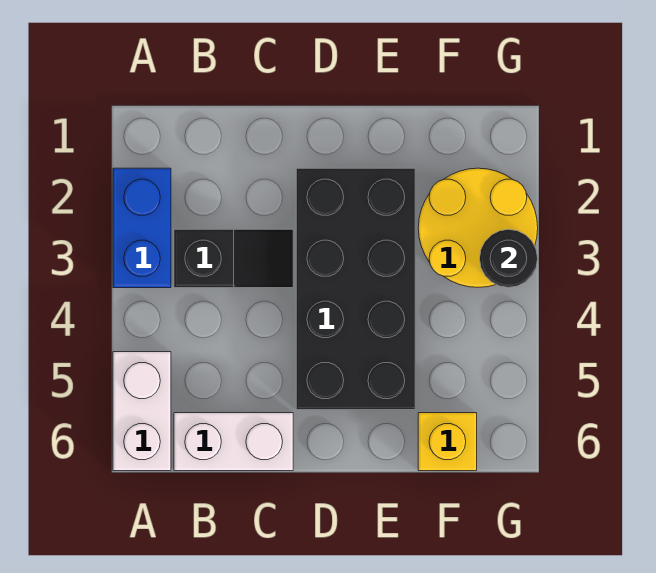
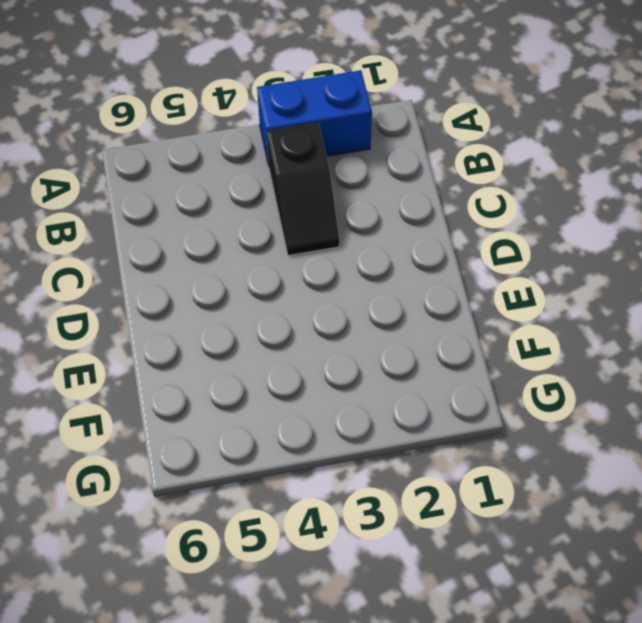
none -> white brick A5:A6 level 1
none -> white brick B6:C6 level 1

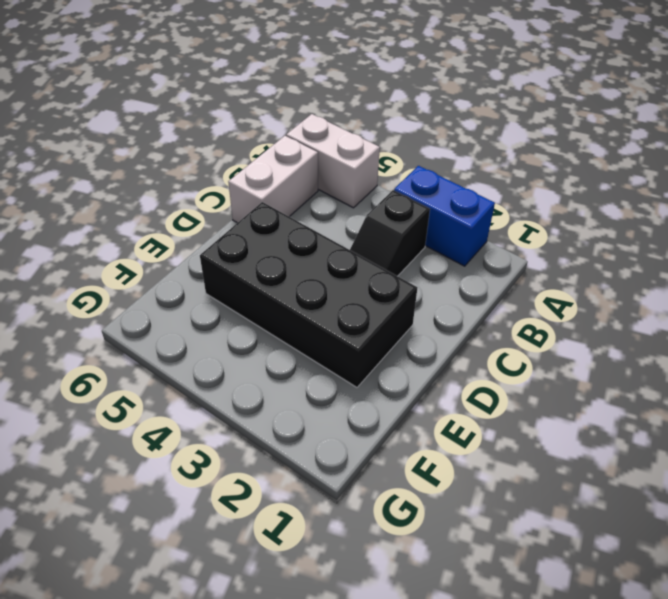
none -> yellow round brick F2:G3 level 1
none -> yellow brick F6 level 1

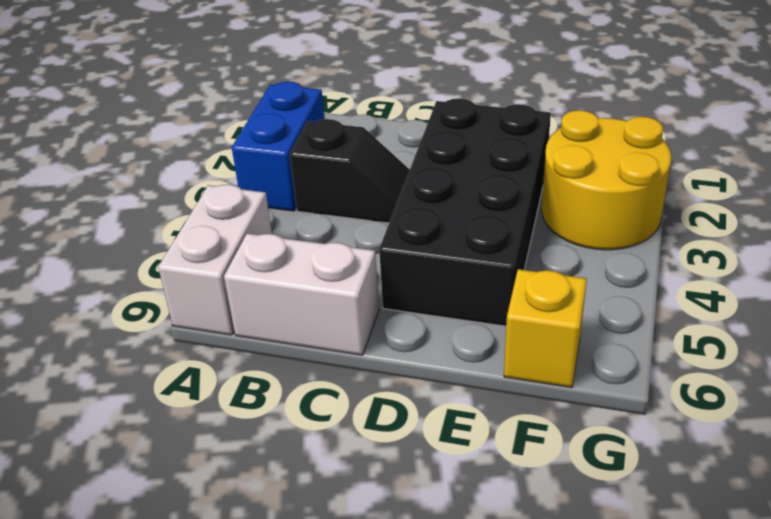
none -> black round brick G3 level 2

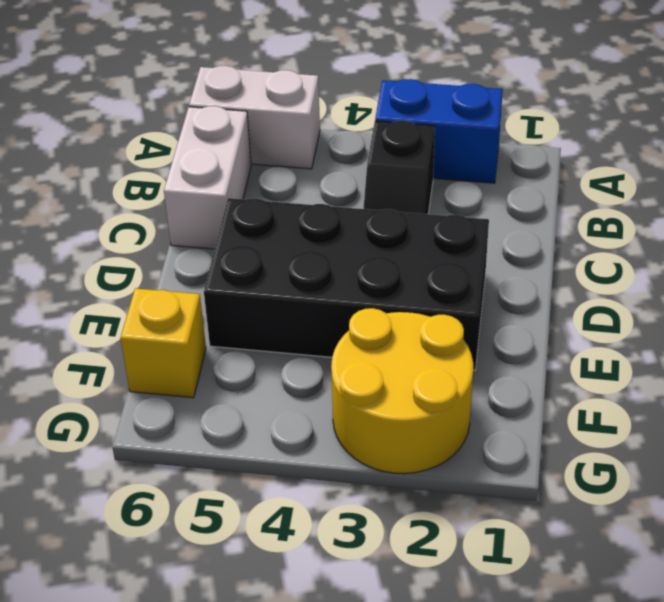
none -> black round brick G3 level 2

